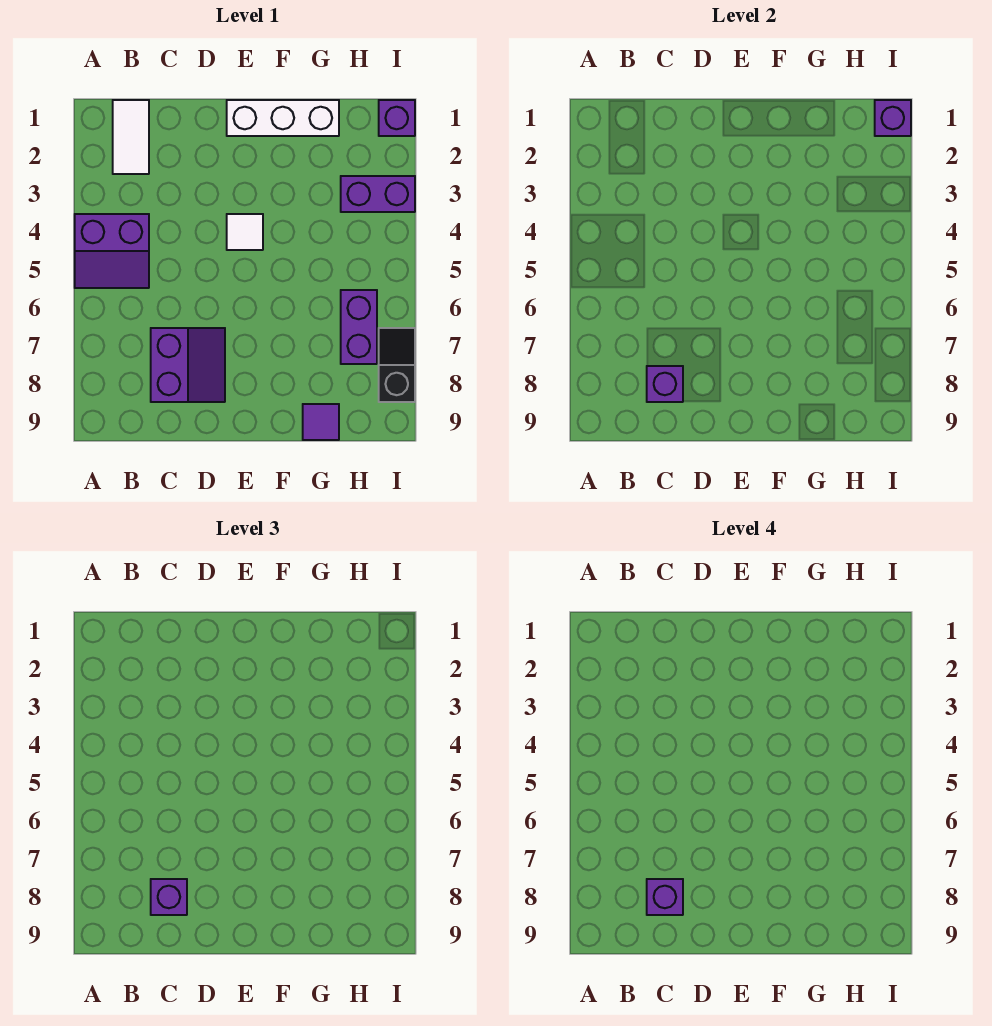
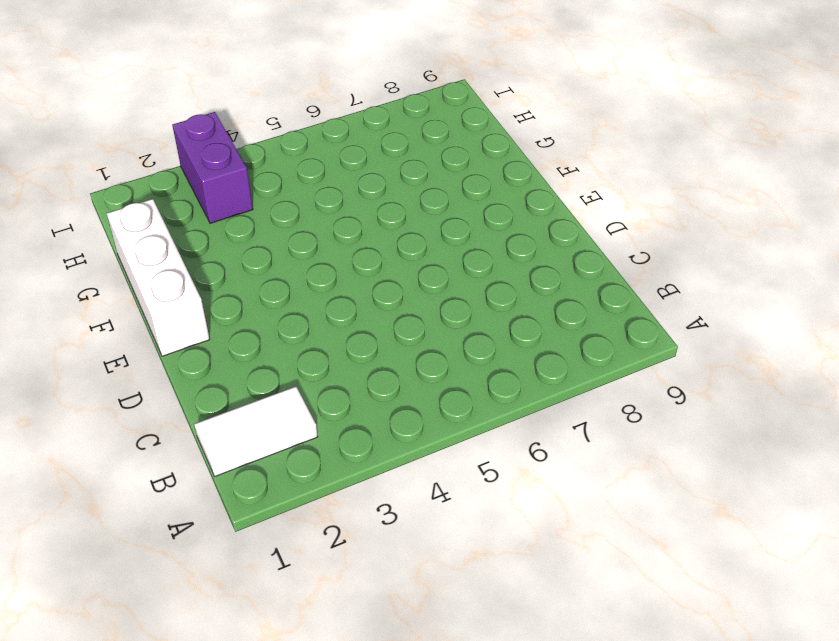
none -> purple slope A4:B5 level 1 top 4
none -> purple slope C7:D8 level 1 top C
none -> white tile E4 level 1

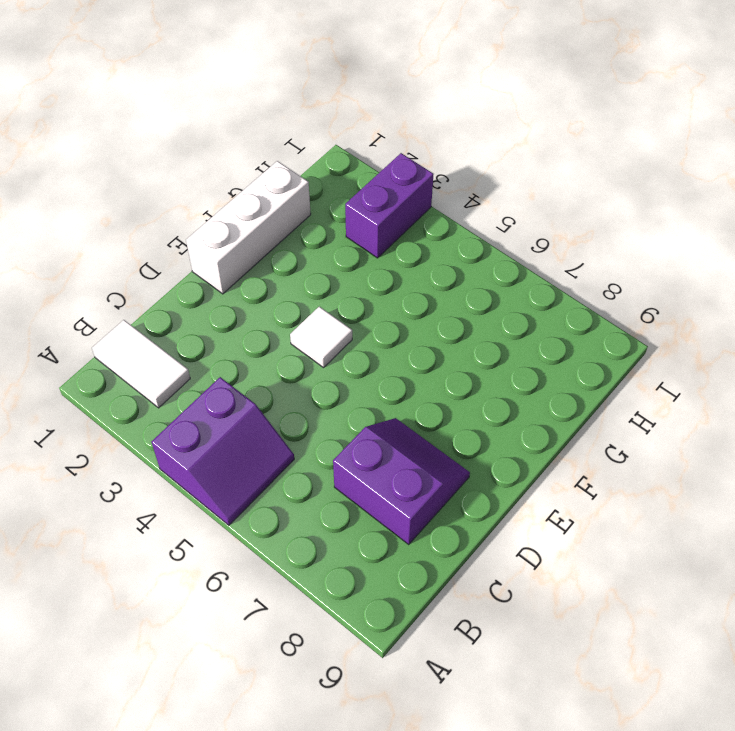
none -> purple tile G9 level 1
none -> purple brick H6:H7 level 1
none -> purple brick I1 level 1

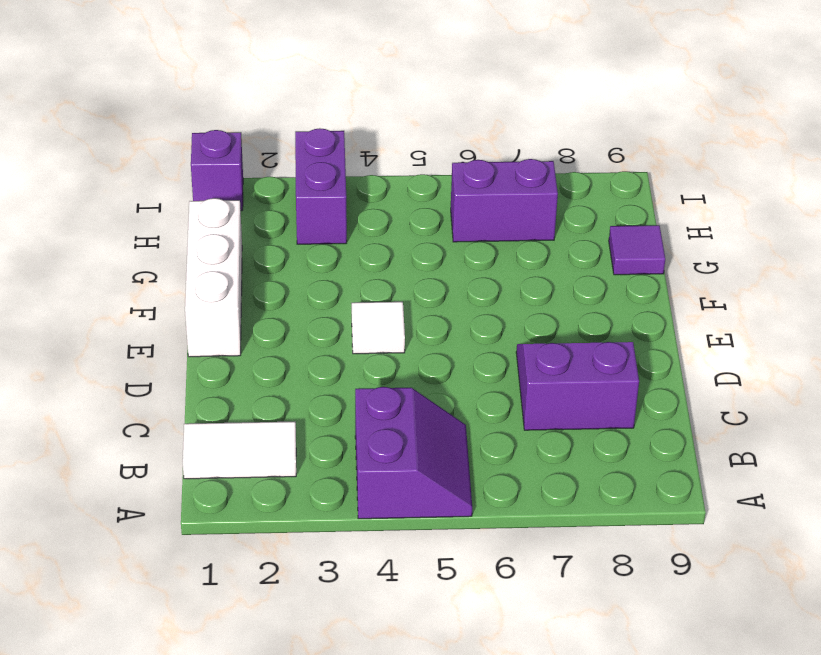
none -> black slope I7:I8 level 1 top 8
none -> purple brick C8 level 2
none -> purple brick I1 level 2

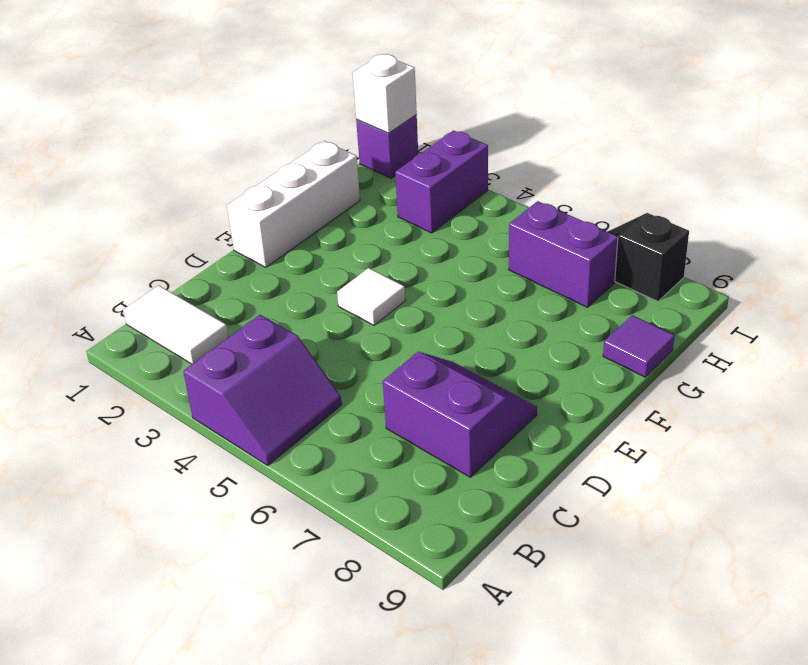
white brick I1 level 2 -> purple brick I1 level 2
none -> purple brick C8 level 2
none -> purple brick C8 level 3
none -> purple brick C8 level 4

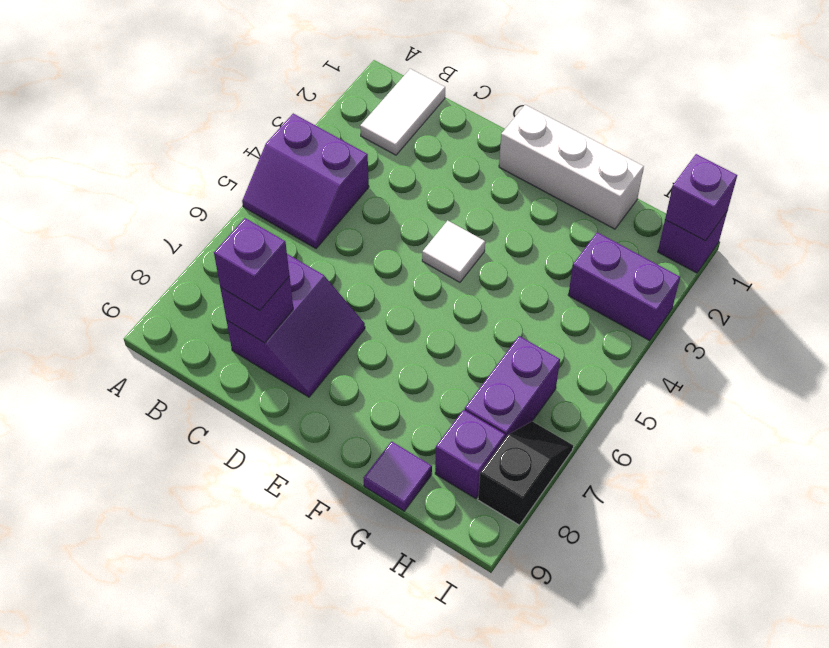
purple brick H8 level 1 -> purple brick C8 level 4

